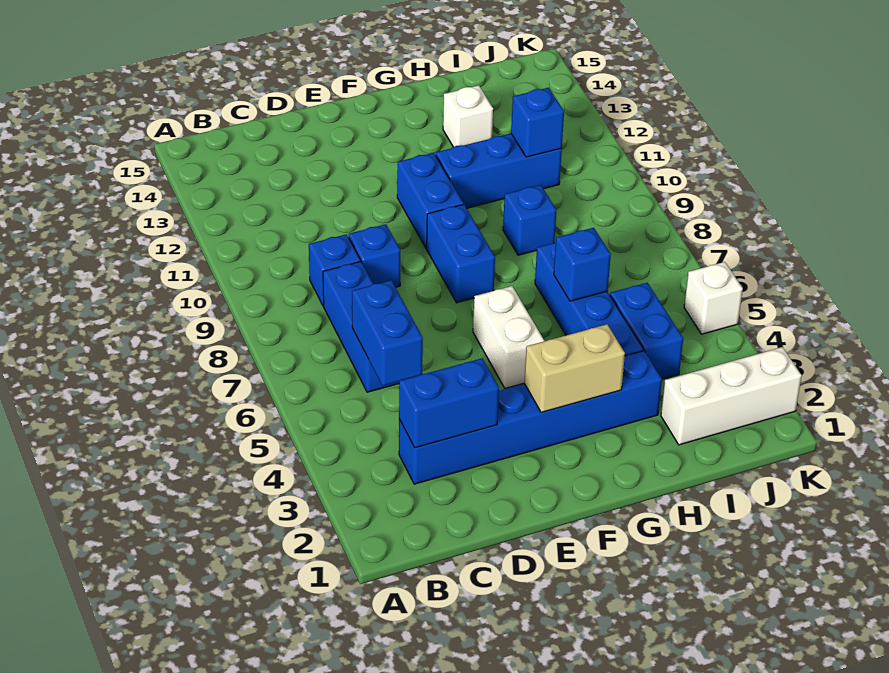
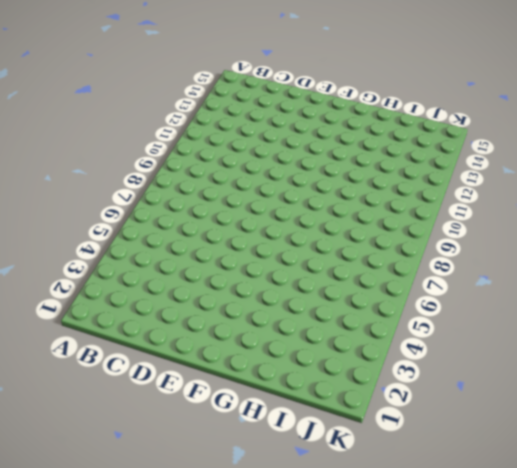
none -> blue brick C3:H3 level 1
none -> blue brick C6:C8 level 1
none -> blue brick C9 level 1

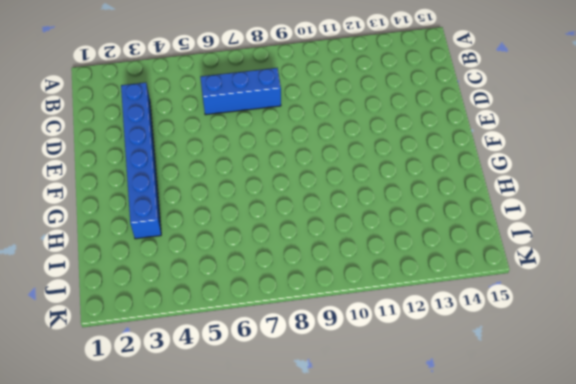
none -> blue brick C9 level 1
none -> blue brick D9 level 1
none -> white brick F5:F6 level 1

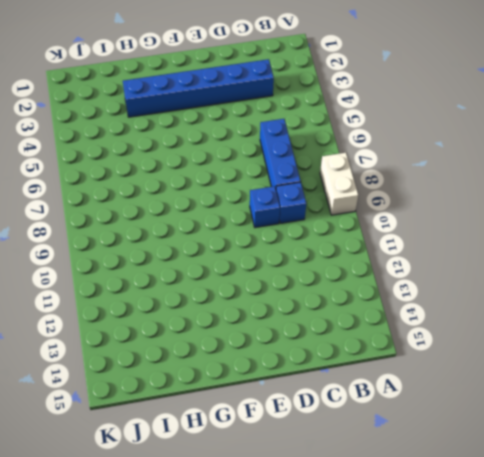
white brick A8:A9 level 1 -> white brick F5:F6 level 1
none -> blue brick F8:F9 level 1
none -> blue brick F10:F11 level 1
none -> blue brick G11:I11 level 1

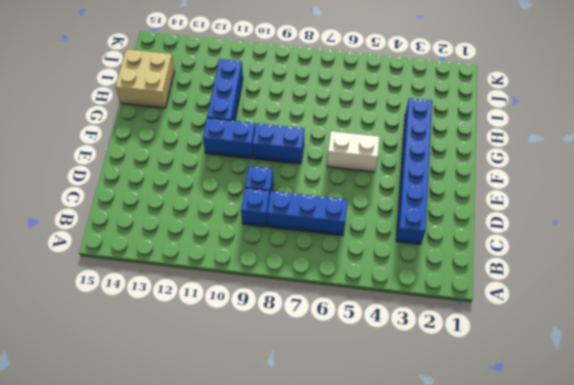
tan brick H14:I15 level 1 -> none
none -> blue brick H4:H7 level 1
none -> blue brick H9 level 1
none -> white brick H13 level 1

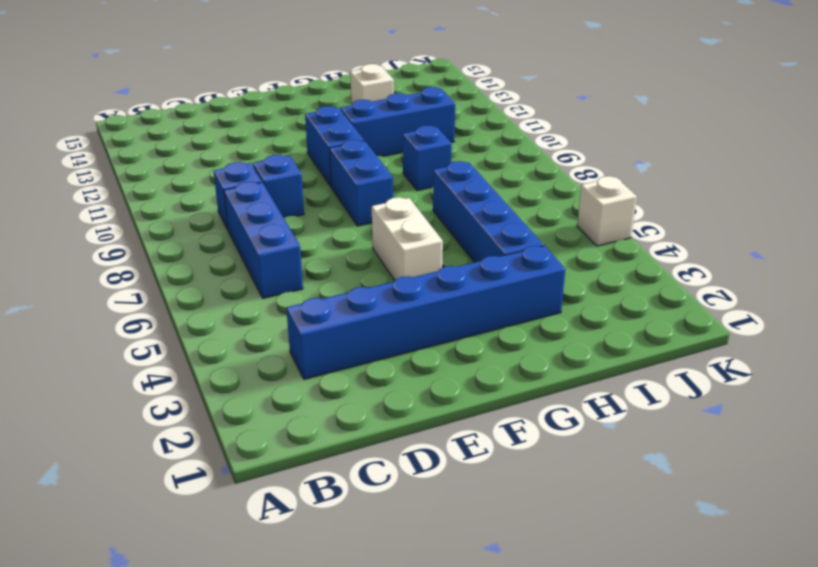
none -> white brick I2:K2 level 1
none -> blue brick I4:I5 level 1
none -> blue brick C3:D3 level 2

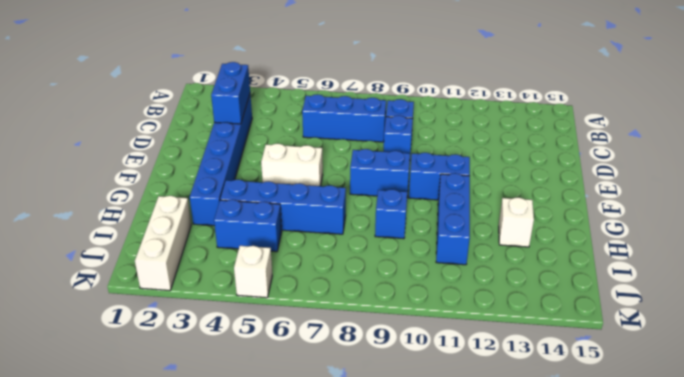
none -> blue brick C5:C6 level 2
none -> tan brick F3:G3 level 2
none -> blue brick H6 level 2

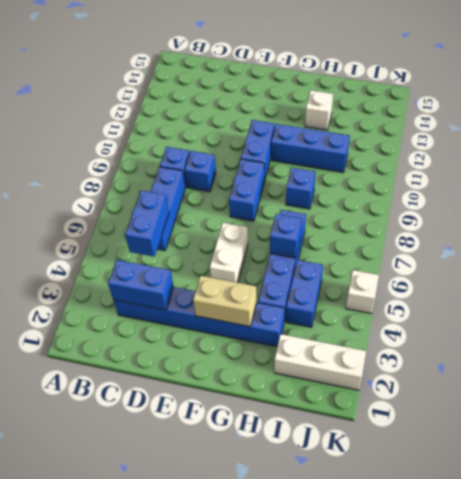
none -> blue brick I11 level 2

